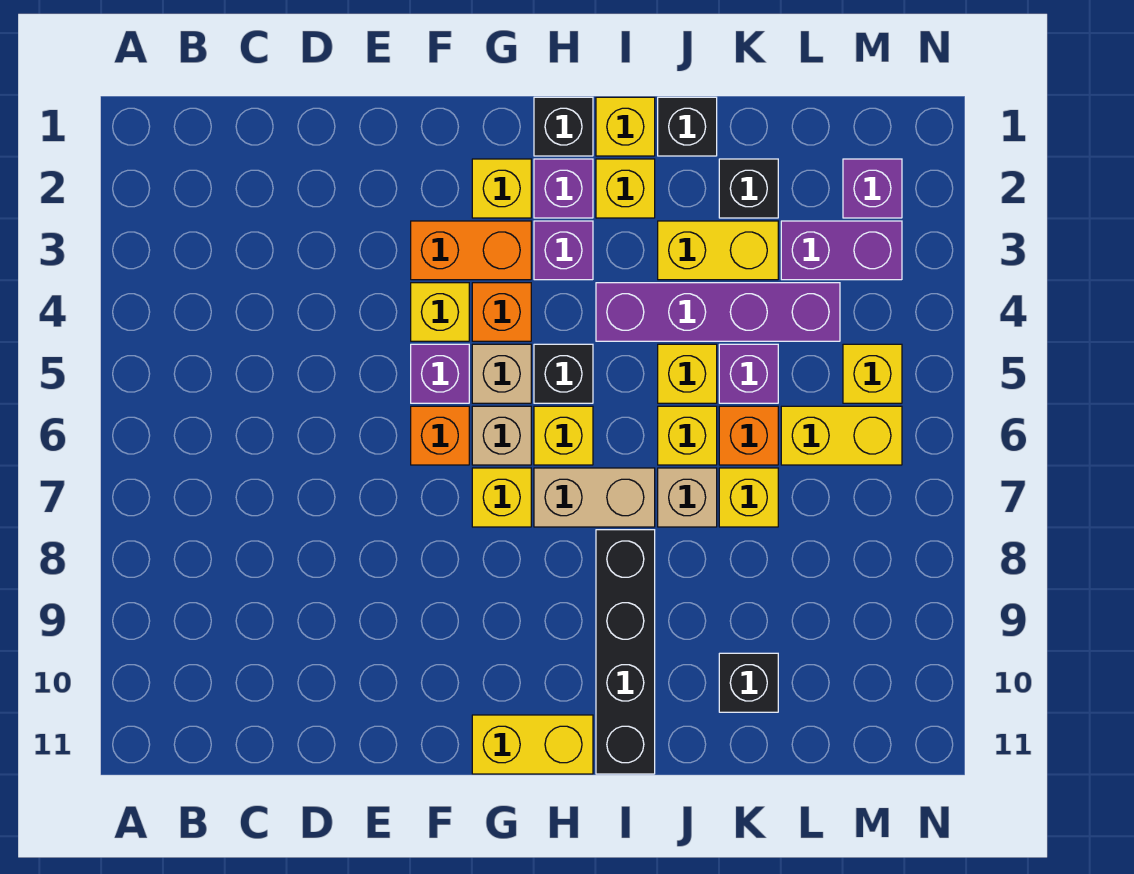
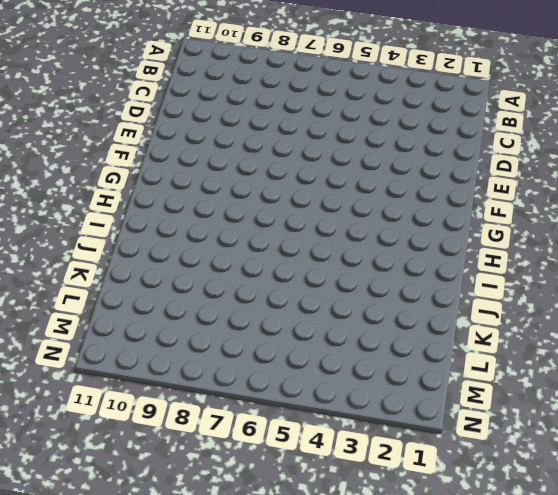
none -> orange brick F3:G3 level 1
none -> yellow brick F4 level 1
none -> purple brick F5 level 1
none -> orange brick F6 level 1

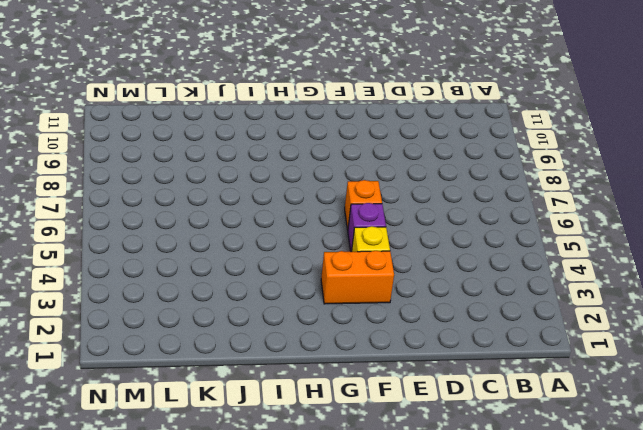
none -> yellow brick G2 level 1
none -> orange brick G4 level 1
none -> tan brick G5 level 1
none -> tan brick G6 level 1

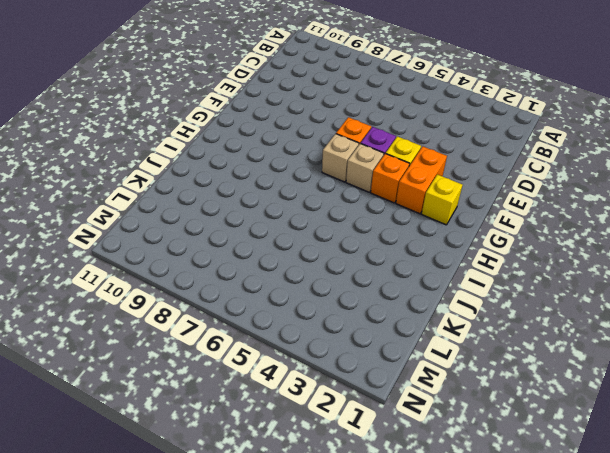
none -> yellow brick G7 level 1
none -> yellow brick G11:H11 level 1
none -> black brick H1 level 1
none -> purple brick H2 level 1

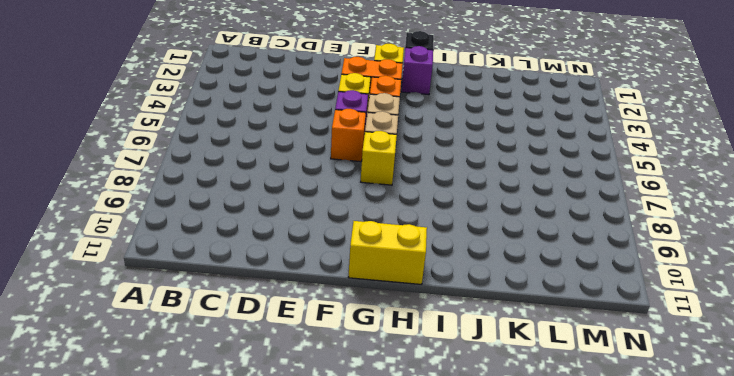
none -> purple brick H3 level 1
none -> black brick H5 level 1
none -> yellow brick H6 level 1
none -> tan brick H7:I7 level 1

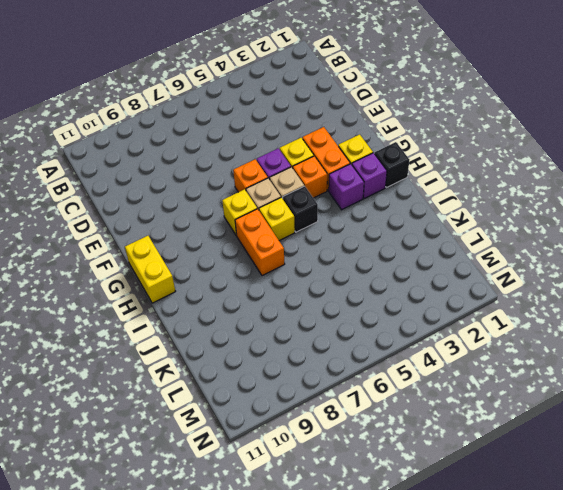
orange brick H7:I7 level 1 -> tan brick H7:I7 level 1
none -> yellow brick I1 level 1
none -> yellow brick I2 level 1
none -> purple brick I4:L4 level 1
none -> black brick I8:I11 level 1

